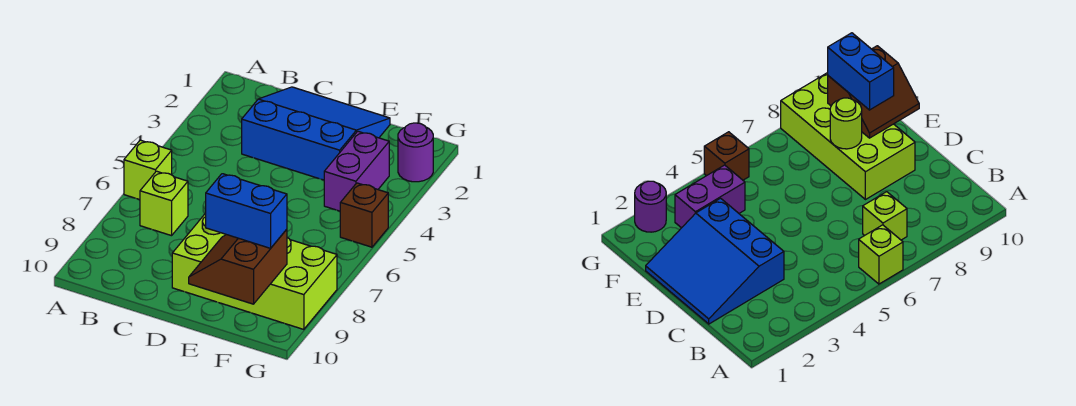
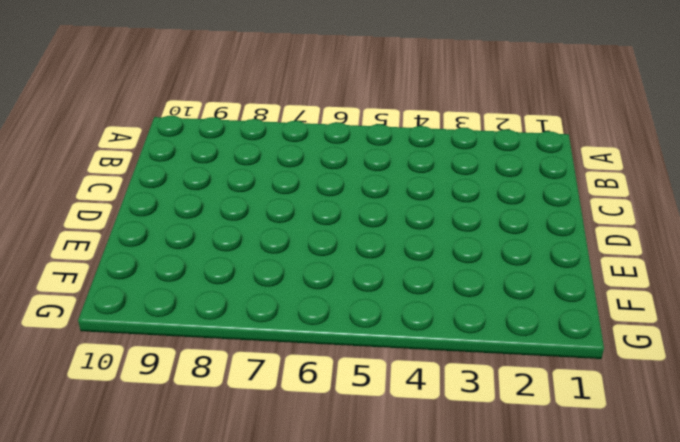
none -> lime brick A6 level 1
none -> lime brick B7 level 1

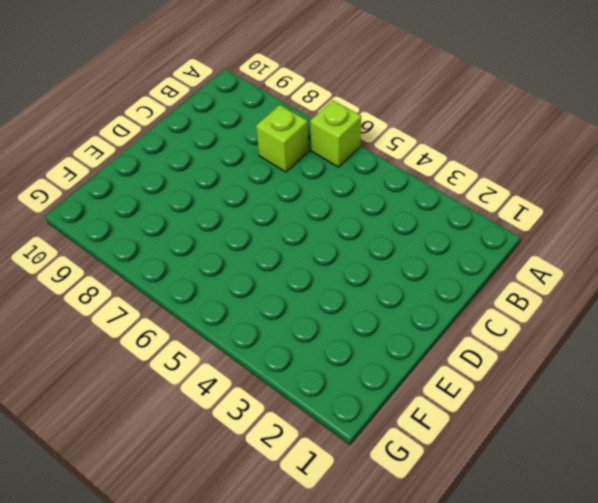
none -> blue slope C1:E3 level 1 top 3
none -> lime brick D8:G9 level 1

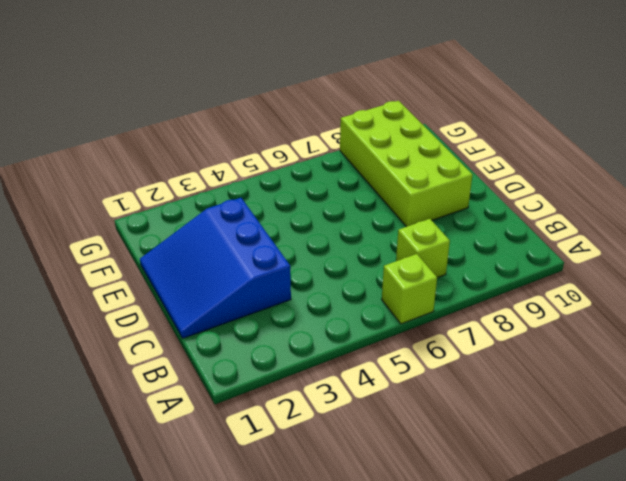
none -> purple brick F3:F4 level 1
none -> purple round brick G2 level 1

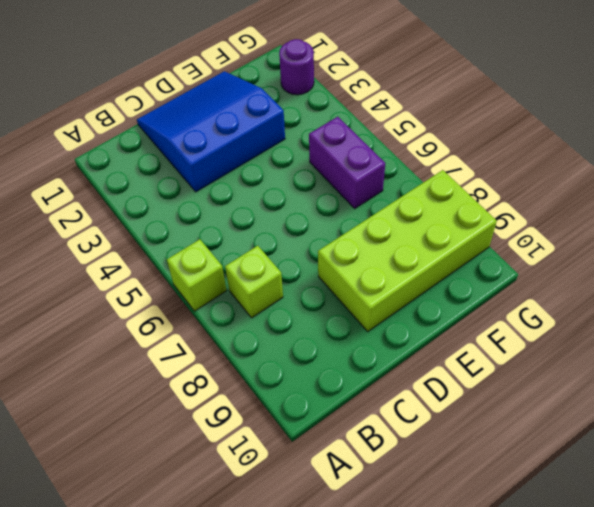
purple brick F5:F6 level 1 -> purple brick F3:F4 level 1
none -> brown brick G5 level 1
none -> lime round brick E8 level 2

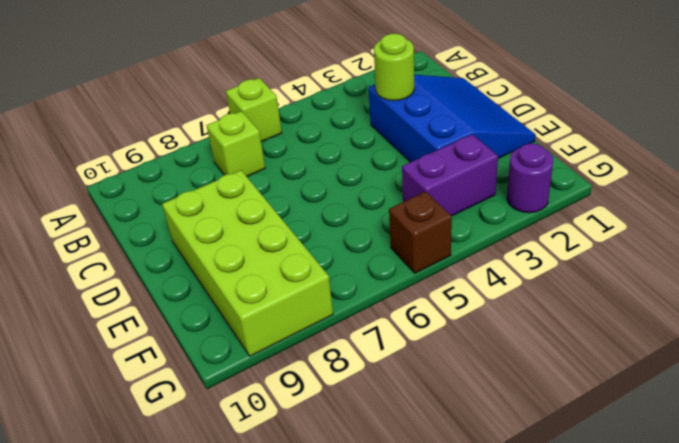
lime round brick C3 level 2 -> lime round brick E8 level 2
none -> brown slope E9:F10 level 2 top F
none -> blue brick E9:F9 level 3

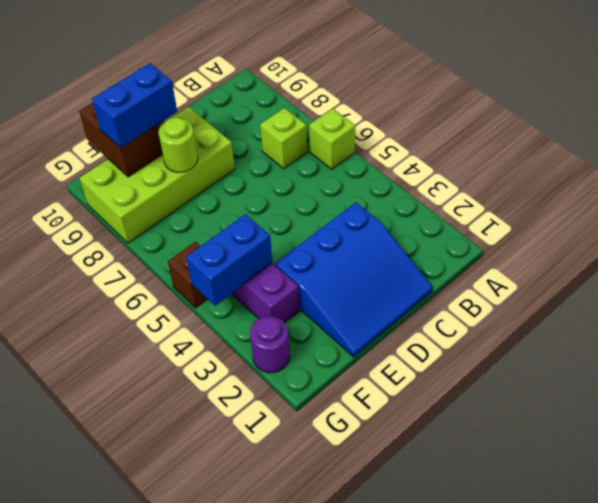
blue brick F4:G4 level 2 -> none

